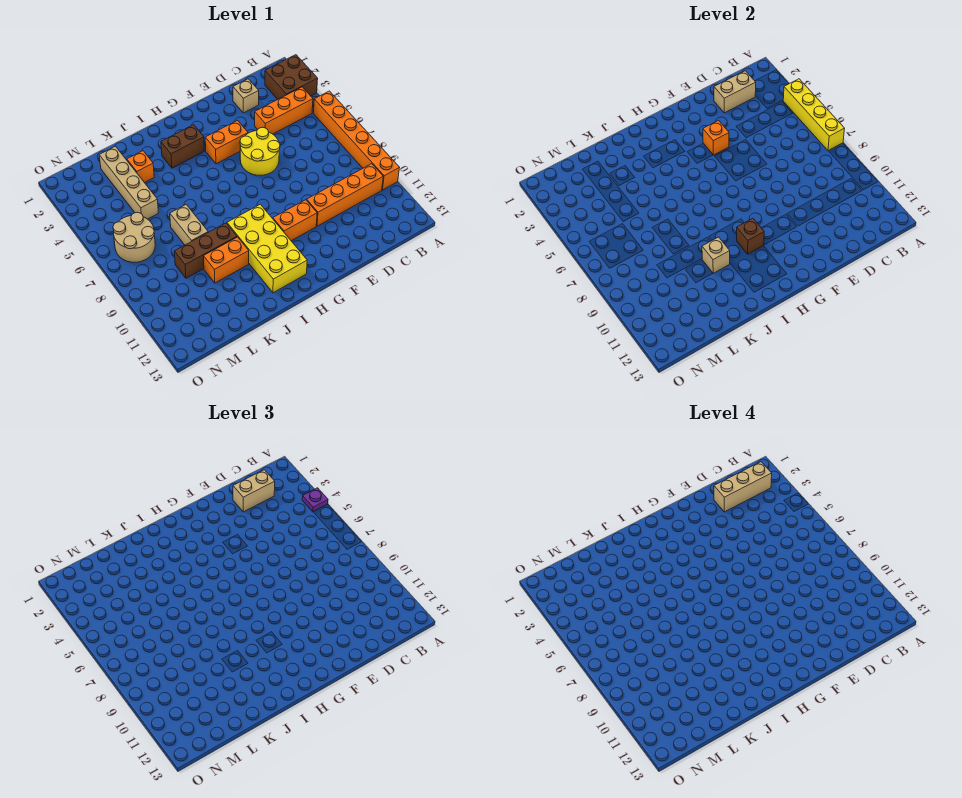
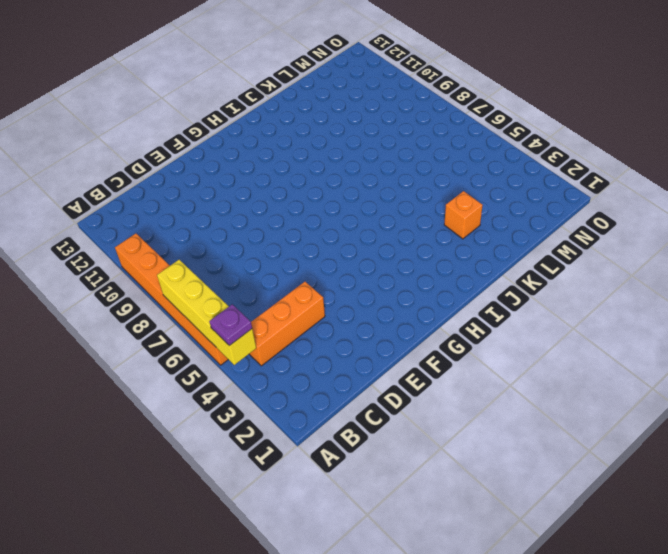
none -> brown brick A2:B3 level 1
none -> orange brick B10:E10 level 1
none -> tan brick D2 level 1

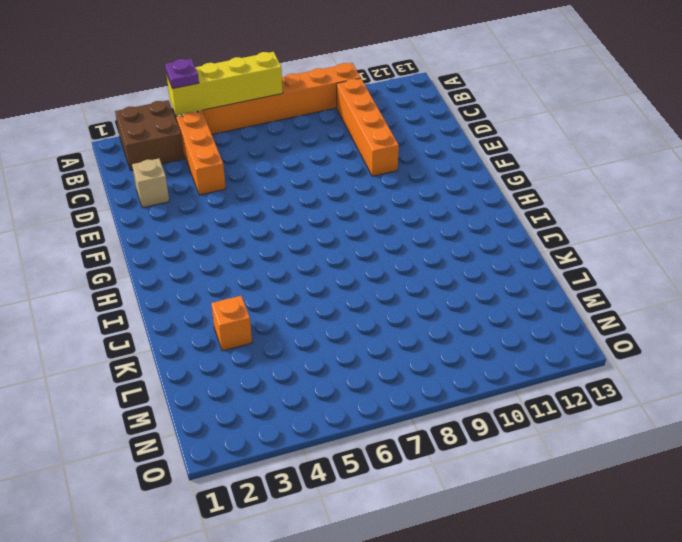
none -> yellow round brick E5:F6 level 1
none -> orange brick F4:G4 level 1
none -> orange brick F10:G10 level 1

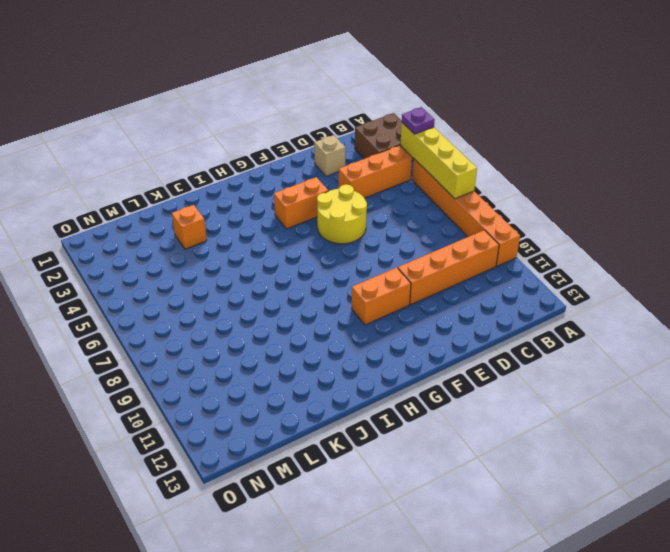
none -> brown brick H3:I3 level 1
none -> yellow brick H9:I12 level 1
none -> brown brick J9:L9 level 1

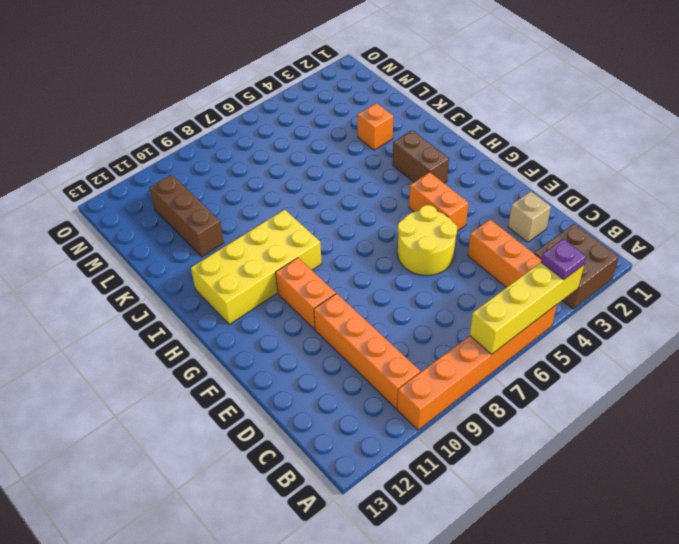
brown brick K11:M11 level 1 -> brown brick J9:L9 level 1
none -> orange brick J10:K10 level 1
none -> tan brick K7:K8 level 1
none -> tan brick L2:L5 level 1

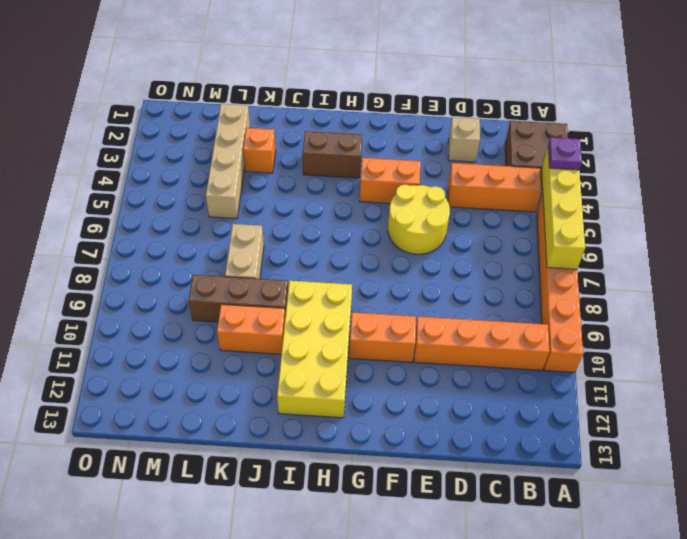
none -> tan round brick M6:N7 level 1
none -> tan brick C2:D2 level 2
none -> orange brick F4 level 2

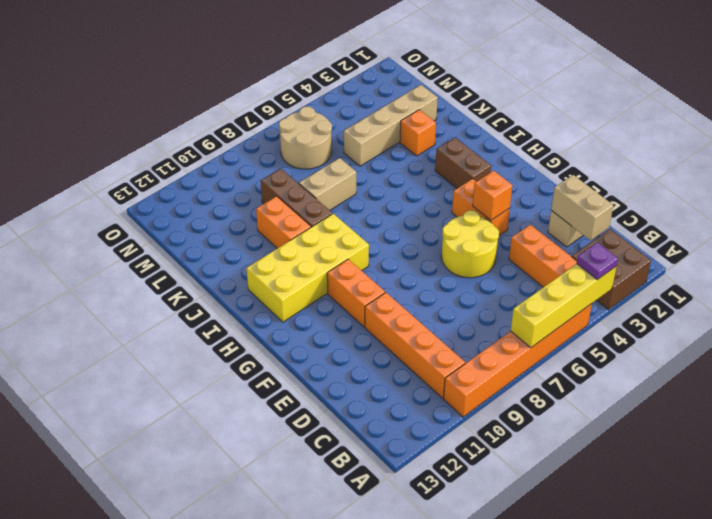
none -> brown brick H10 level 2
none -> tan brick J10 level 2
none -> tan brick C2:D2 level 3

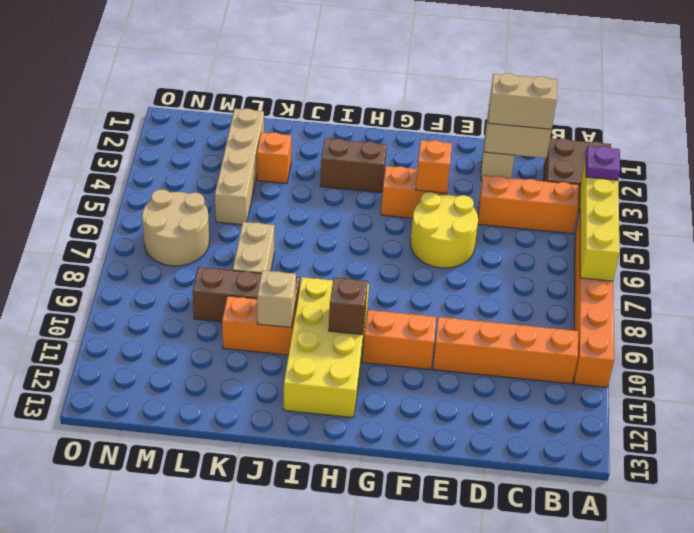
none -> tan brick B2:D2 level 4

